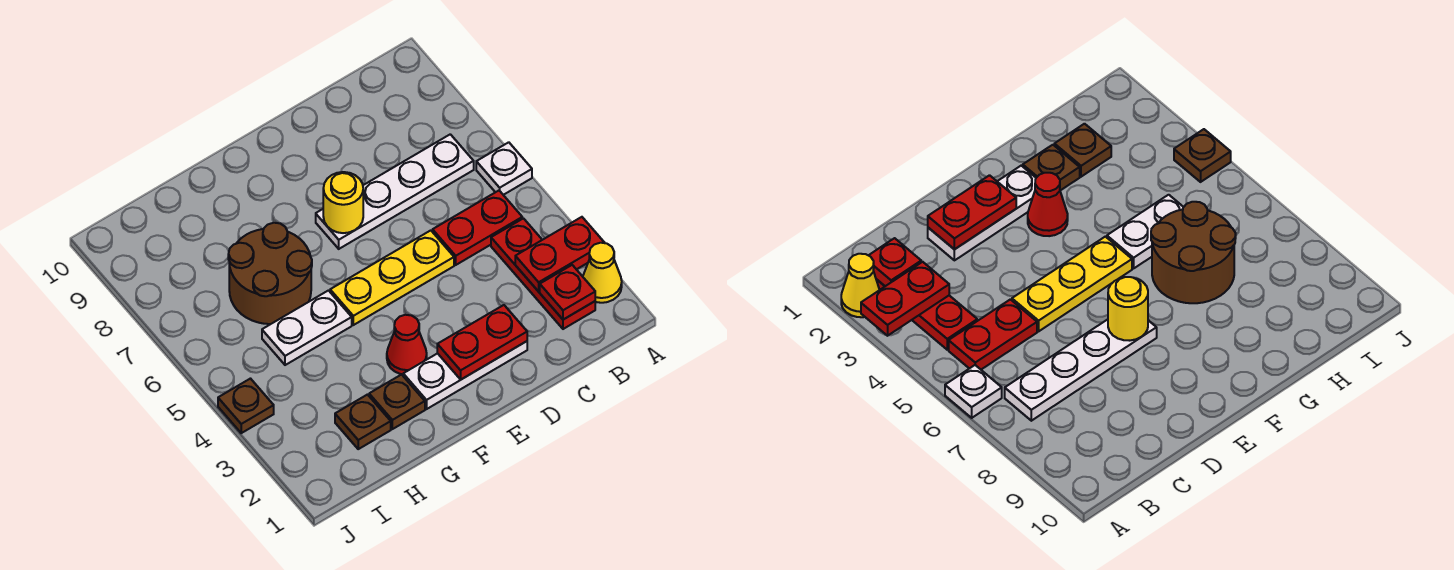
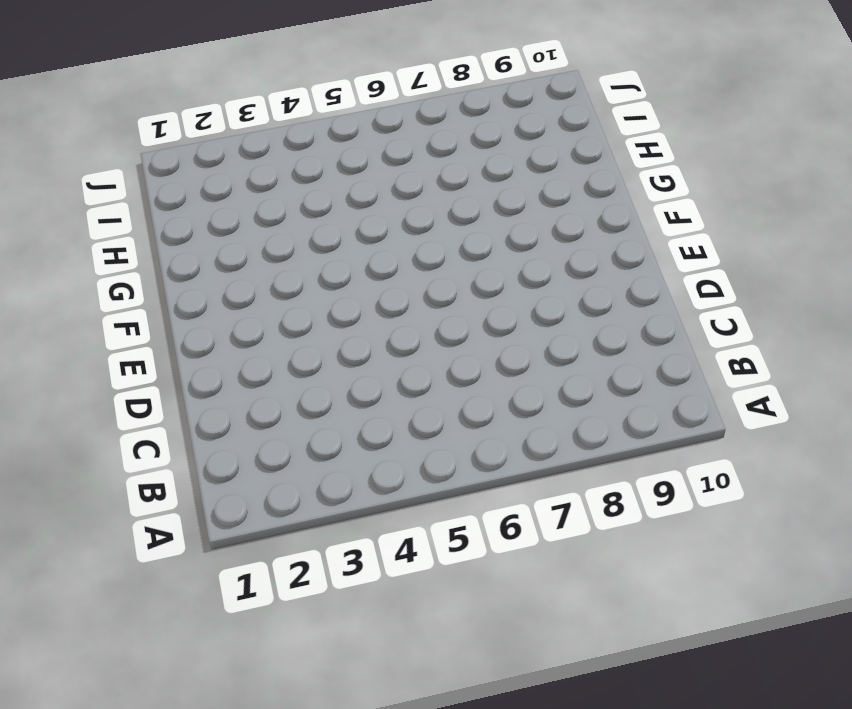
none -> yellow cone A2 level 1
none -> white plate A6 level 1
none -> red plate B2:B4 level 1

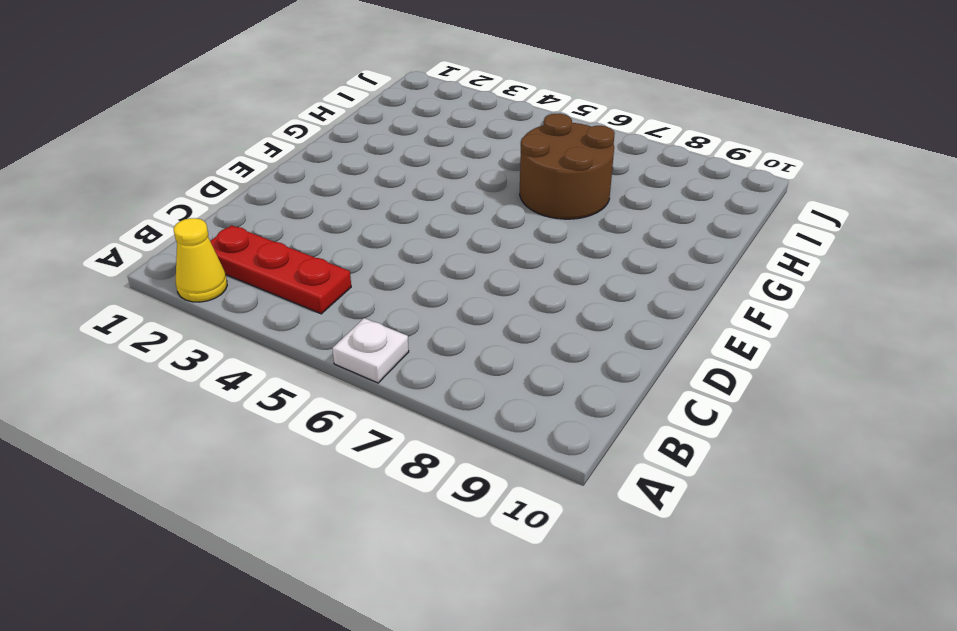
none -> red plate B5:C5 level 1
none -> white plate B7:E7 level 1
none -> white plate D2:F2 level 1

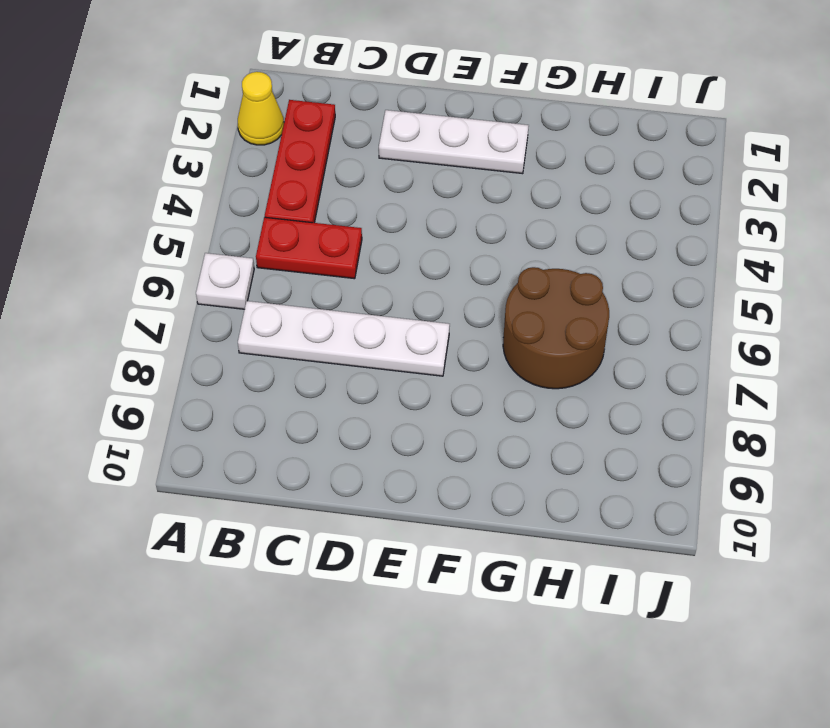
none -> yellow plate D5:F5 level 1
none -> red cone F3 level 1
none -> brown plate G2 level 1

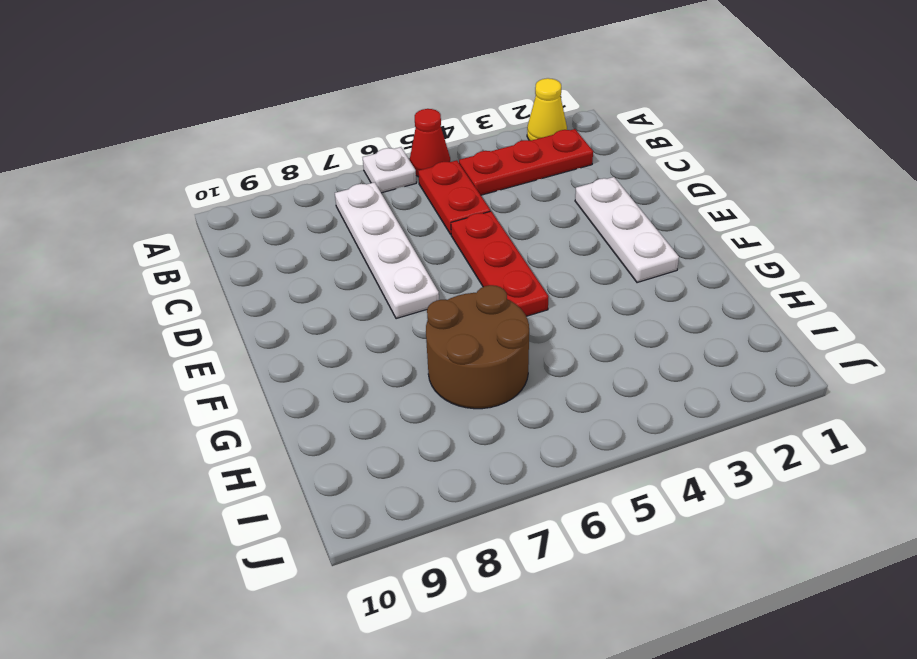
red cone A5 level 1 -> red cone F3 level 1
red plate D5:F5 level 1 -> yellow plate D5:F5 level 1
none -> brown plate G2 level 1
none -> white plate G5:H5 level 1
none -> brown plate H2 level 1

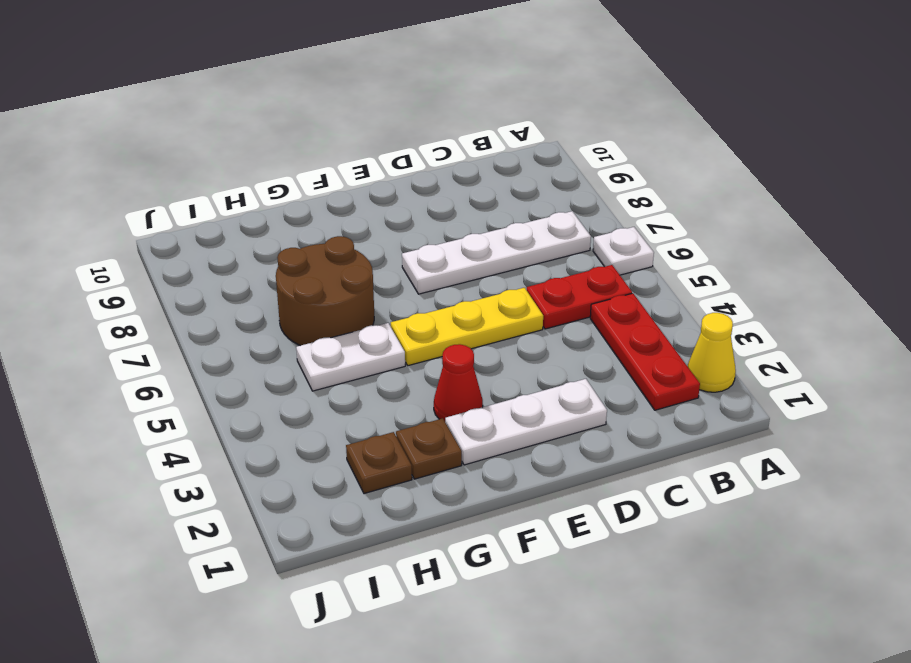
none -> brown plate J4 level 1
none -> red plate A3:B3 level 2
none -> red plate B2 level 2

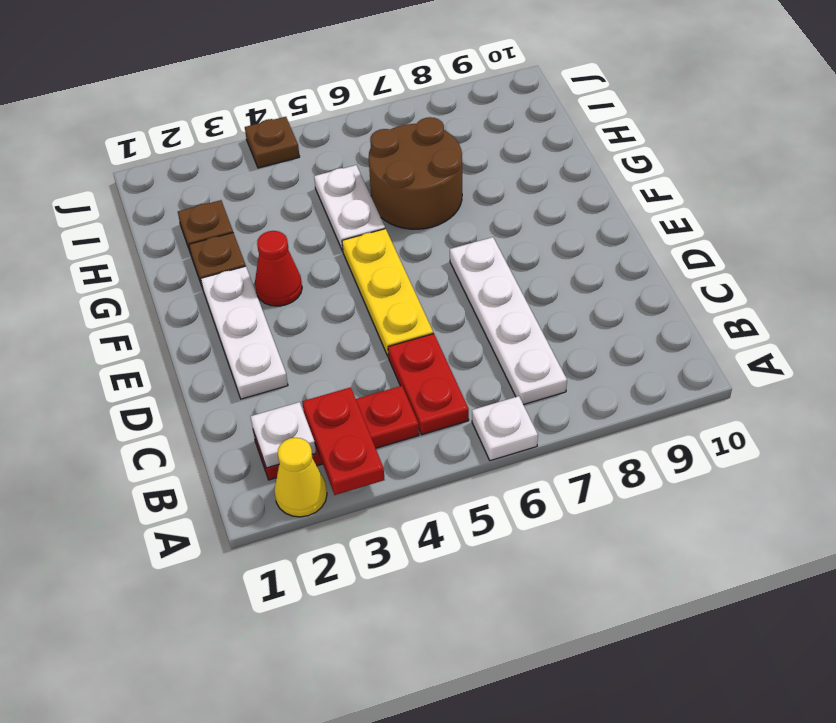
white plate B2 level 2 -> red plate B2 level 2
none -> red plate D2:E2 level 2
none -> yellow round brick E7 level 2

